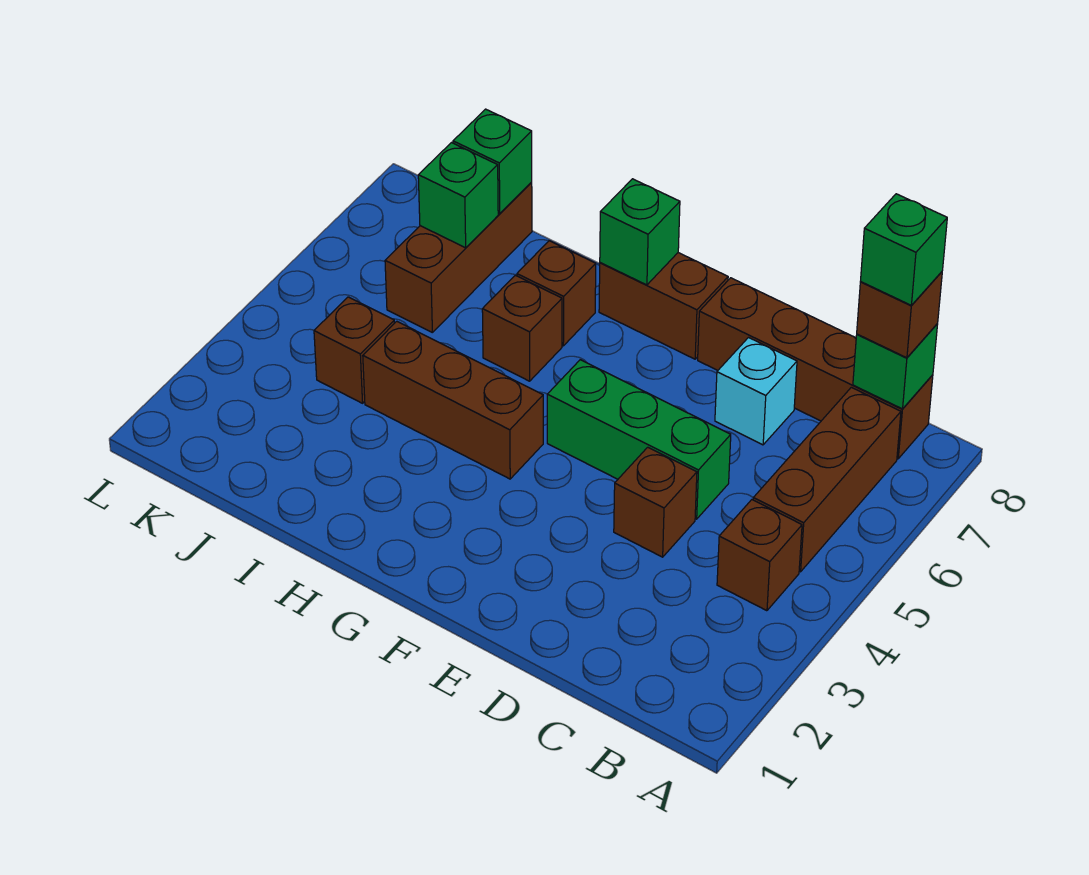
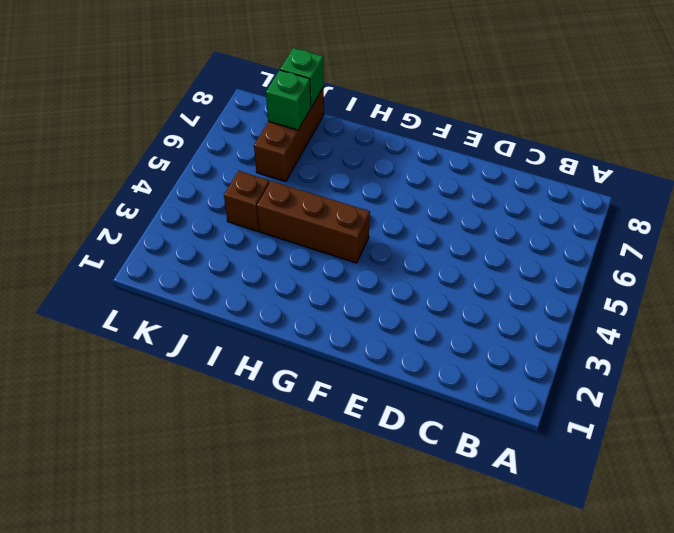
none -> brown brick B4 level 1
none -> brown brick B5:B7 level 1
none -> brown brick B8:E8 level 1

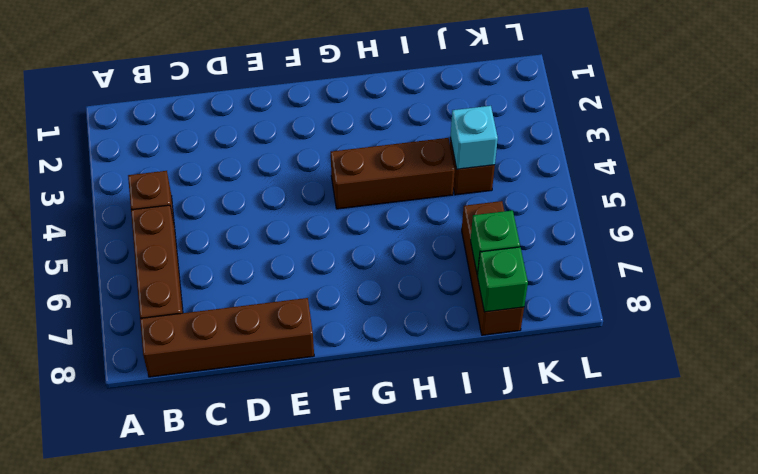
cyan brick J4 level 2 -> cyan brick D7 level 1
none -> brown brick D4 level 1
none -> green brick D5:F5 level 1
none -> brown brick F8:G8 level 1

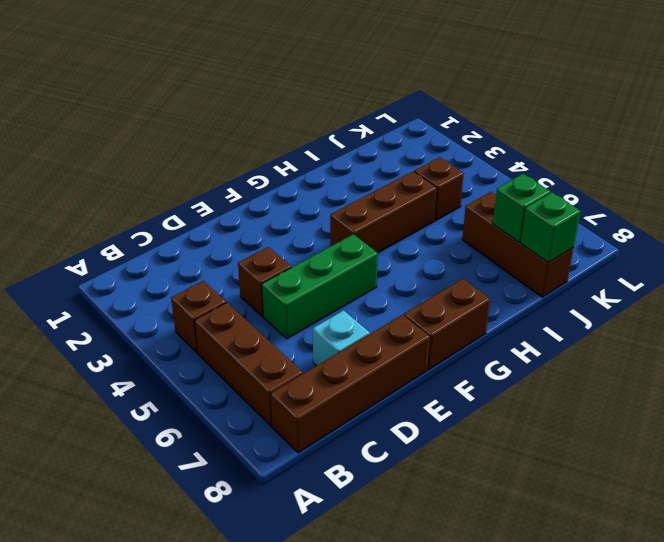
none -> brown brick H6 level 1
none -> brown brick H7 level 1
none -> green brick B8 level 2

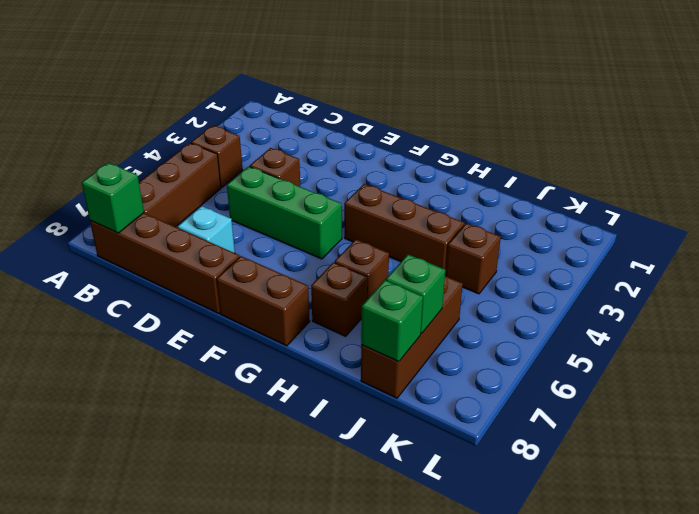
none -> green brick G8 level 2
none -> brown brick B8 level 3
none -> green brick B8 level 4

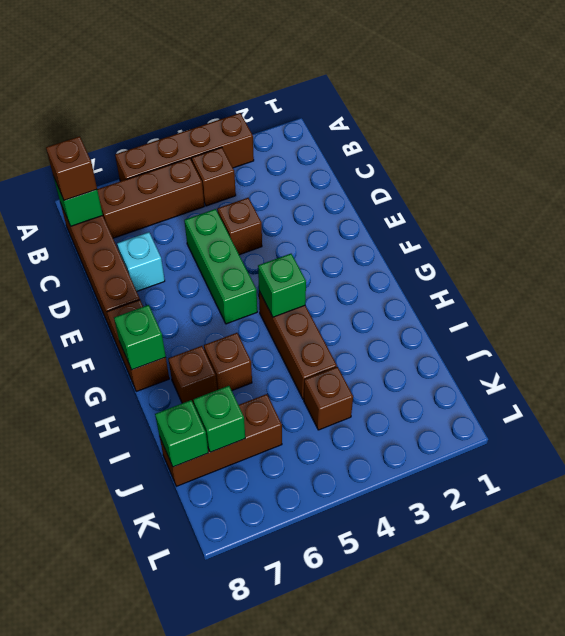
brown brick A3:A6 level 1 -> none
green brick G4 level 2 -> green brick B8 level 4

